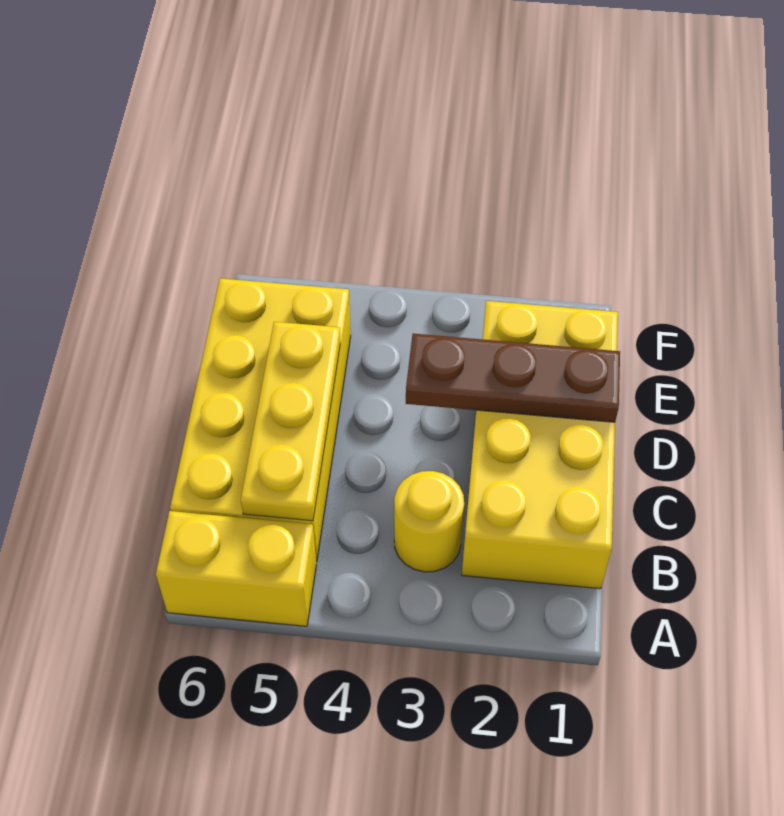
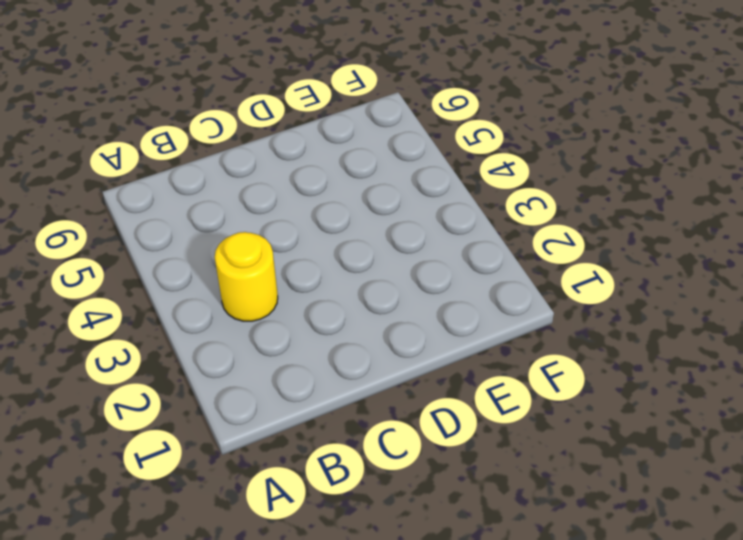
none -> yellow brick A5:A6 level 1
none -> yellow brick B1:E2 level 1

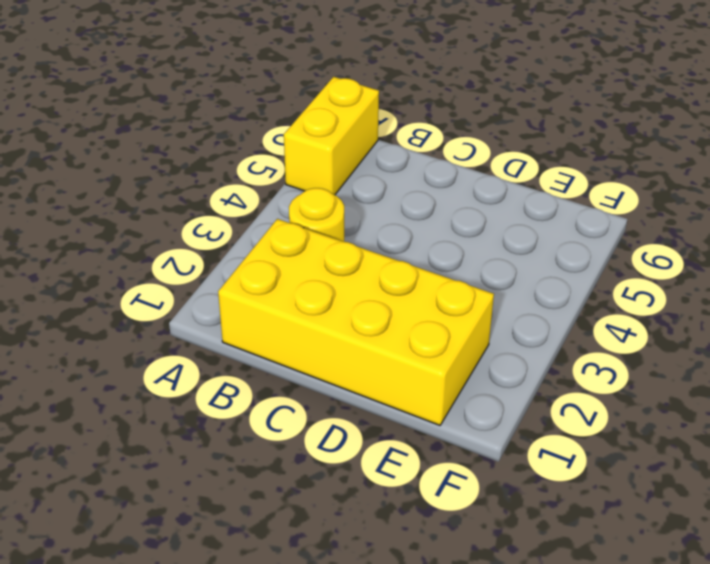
none -> yellow brick B5:E6 level 1
none -> yellow plate B5:D5 level 2

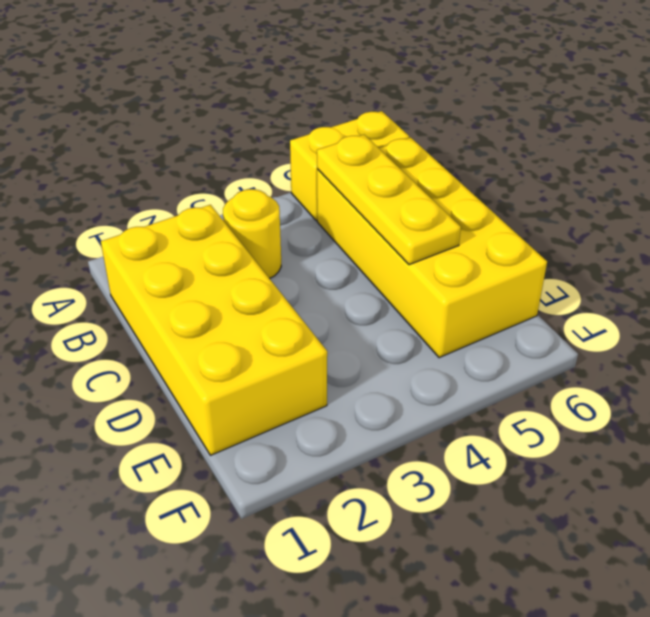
none -> brown plate D1:D3 level 2

